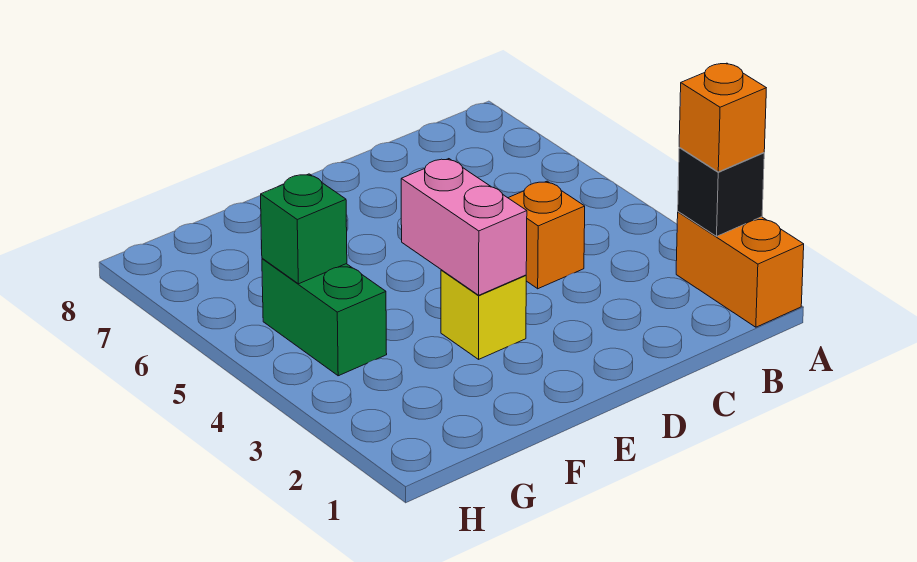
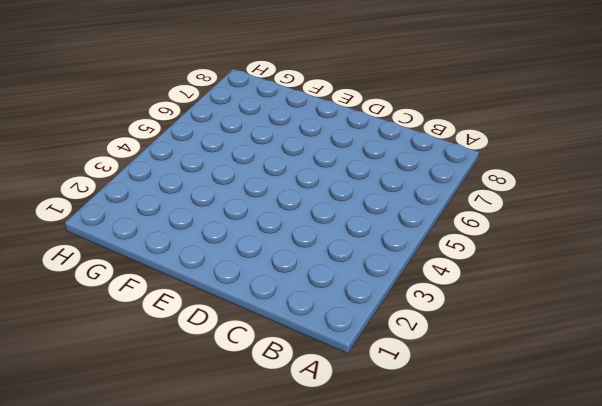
none -> orange brick A1:A2 level 1
none -> orange brick C4 level 1

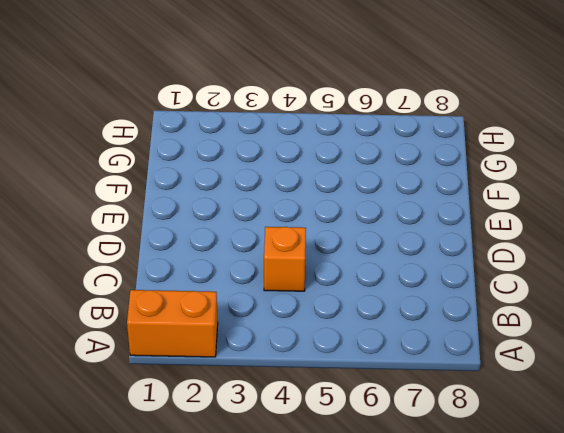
none -> yellow brick E3 level 1
none -> green brick G4:G5 level 1

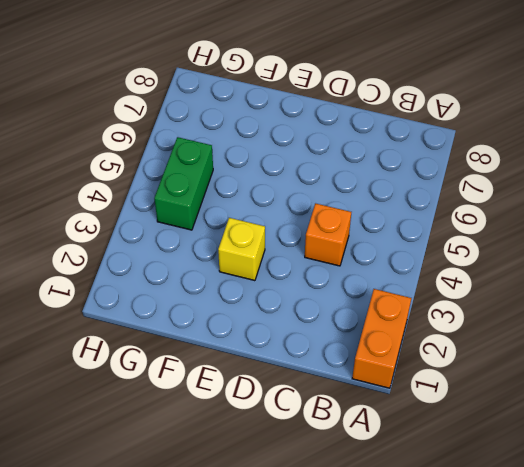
none -> black brick A2 level 2
none -> pink brick E3:E4 level 2

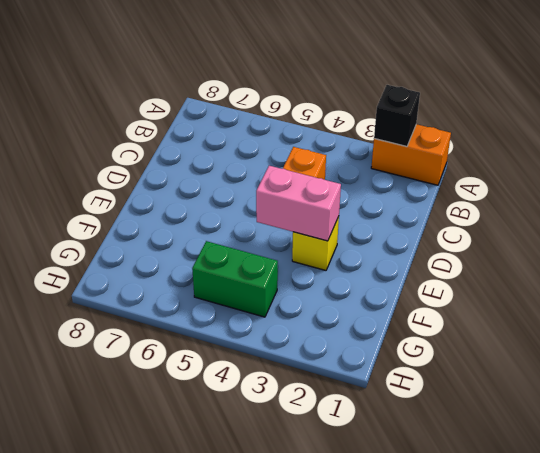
none -> green brick G5 level 2
none -> orange brick A2 level 3

